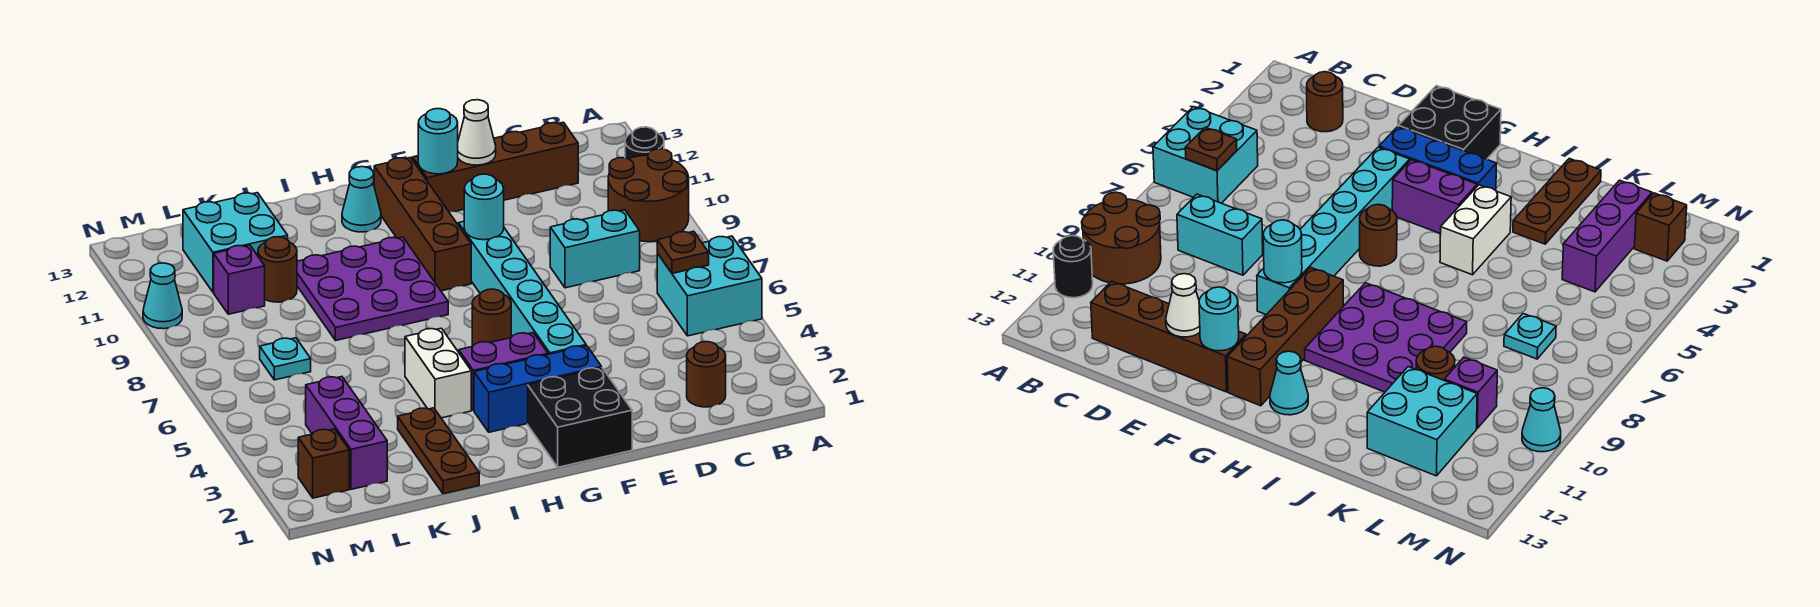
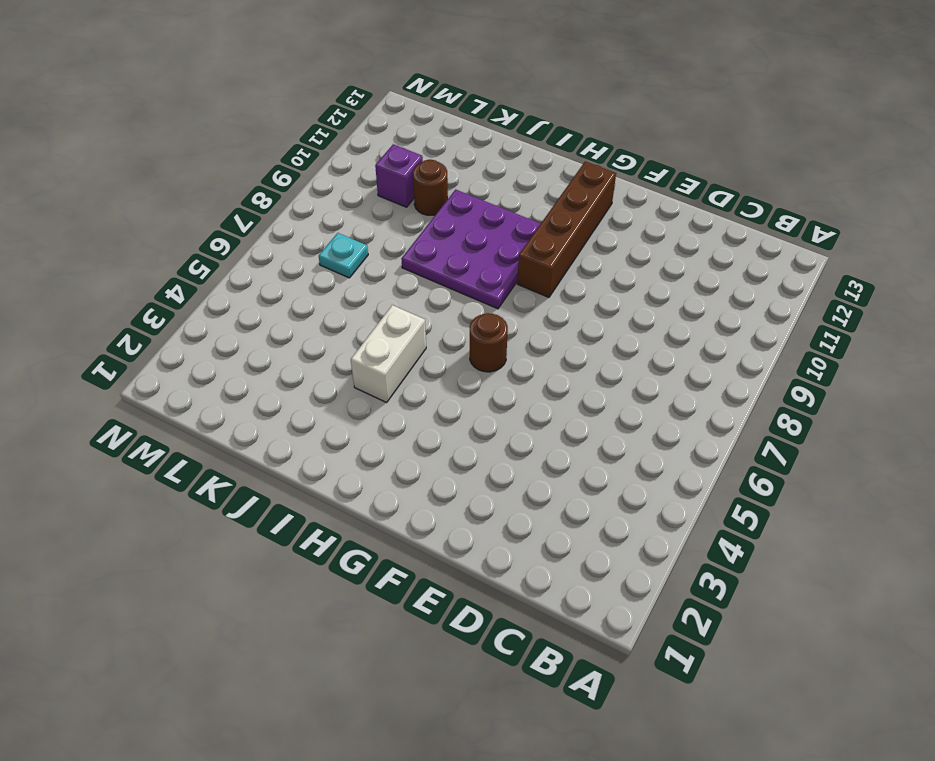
none -> cyan brick A5:B6 level 1
none -> brown round brick A9:B10 level 1
none -> black round brick A11 level 1

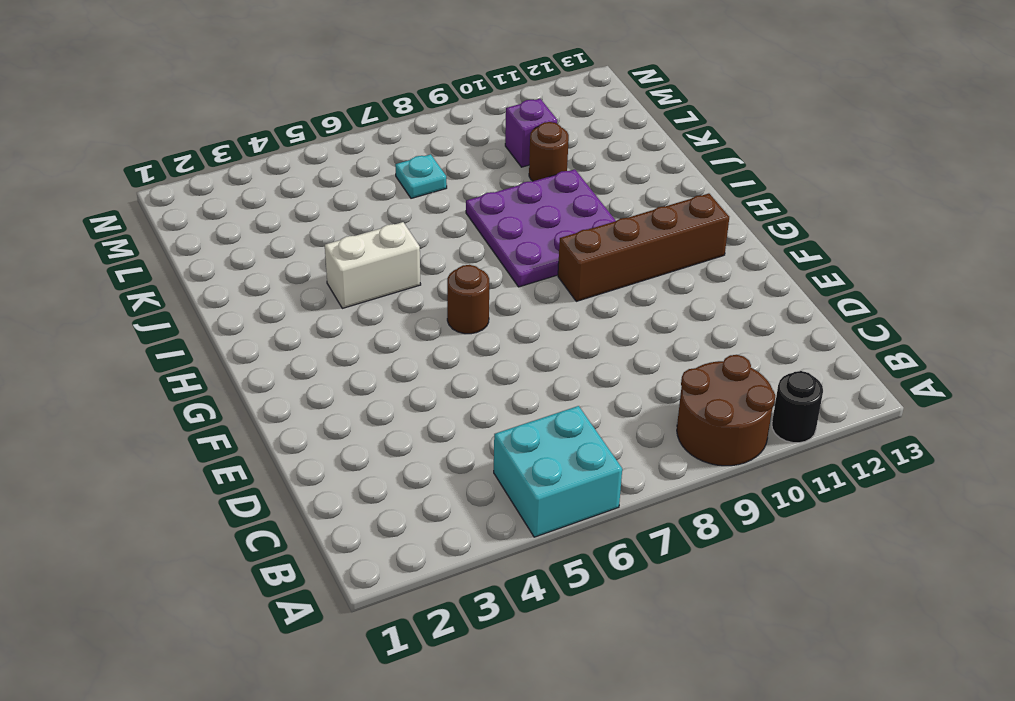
none -> brown round brick C2 level 1
none -> cyan brick C8:D8 level 1
none -> brown brick C12:F12 level 1

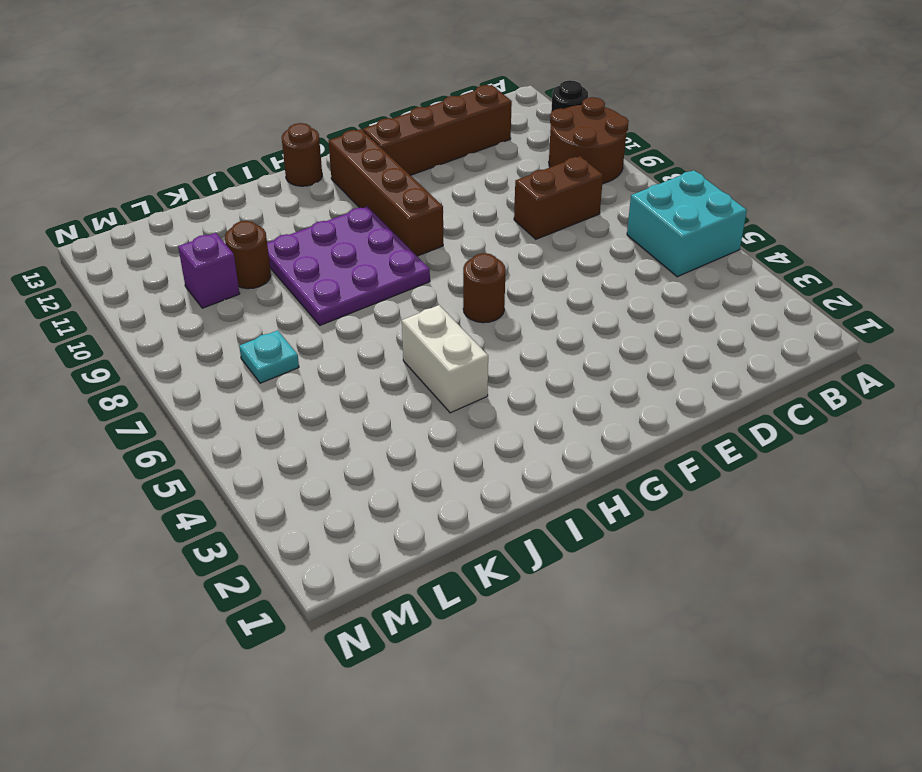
brown brick C8:D8 level 1 -> cyan brick C8:D8 level 1
brown round brick H13 level 1 -> brown round brick C2 level 1
none -> black brick F1:G2 level 1
none -> blue brick F3:H3 level 1
none -> cyan brick F4:F9 level 1

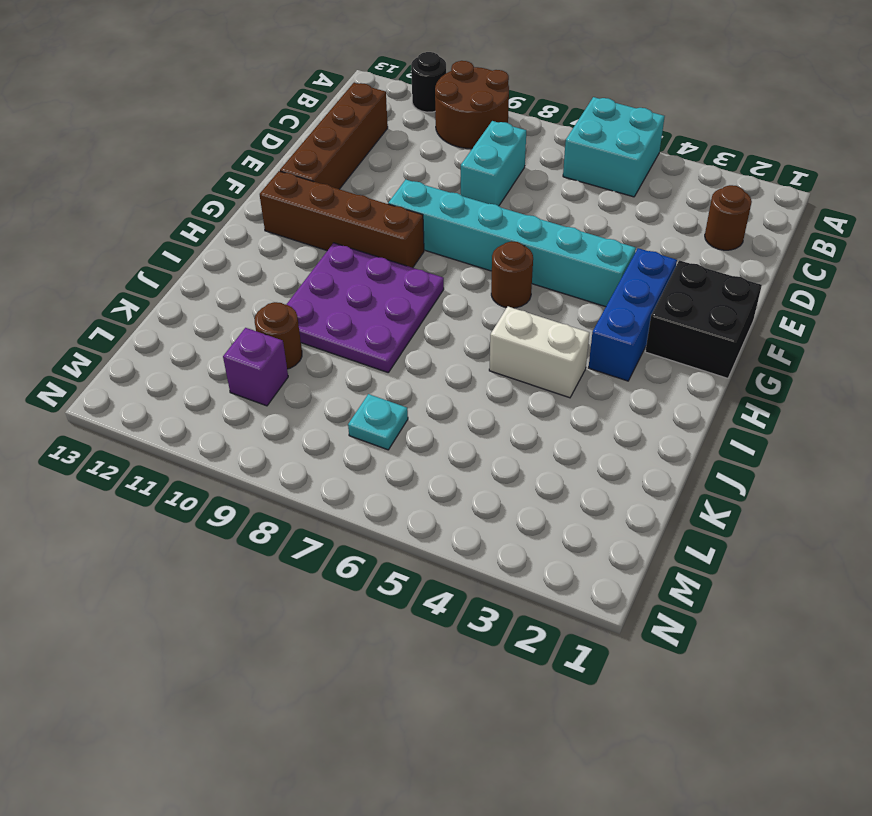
none -> purple brick G4:H4 level 1
none -> cyan cone H12 level 1
none -> brown plate J1:J3 level 1

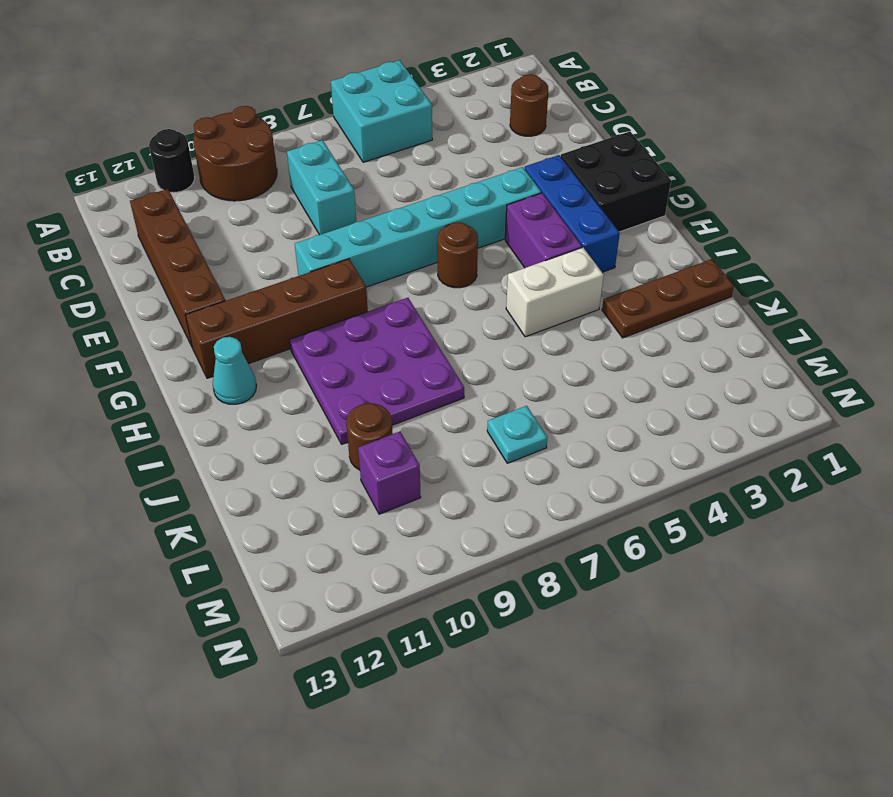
none -> cyan brick K11:L12 level 1
none -> purple brick L2:L4 level 1
none -> brown brick M2 level 1

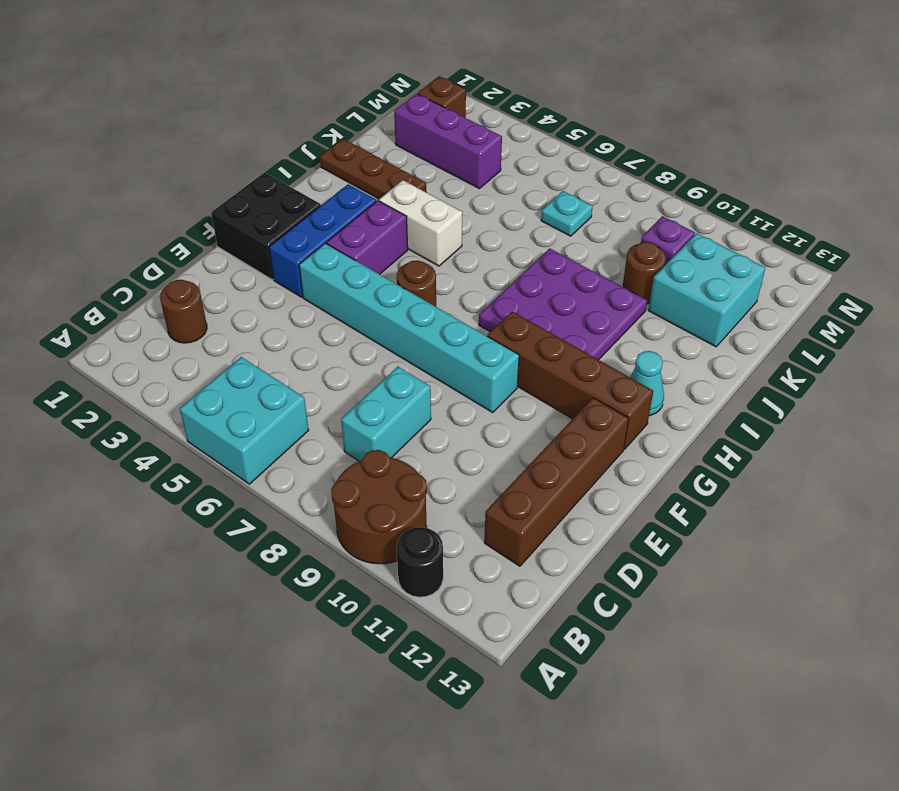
none -> cyan cone N10 level 1
none -> brown plate B6 level 2
none -> white cone E12 level 2

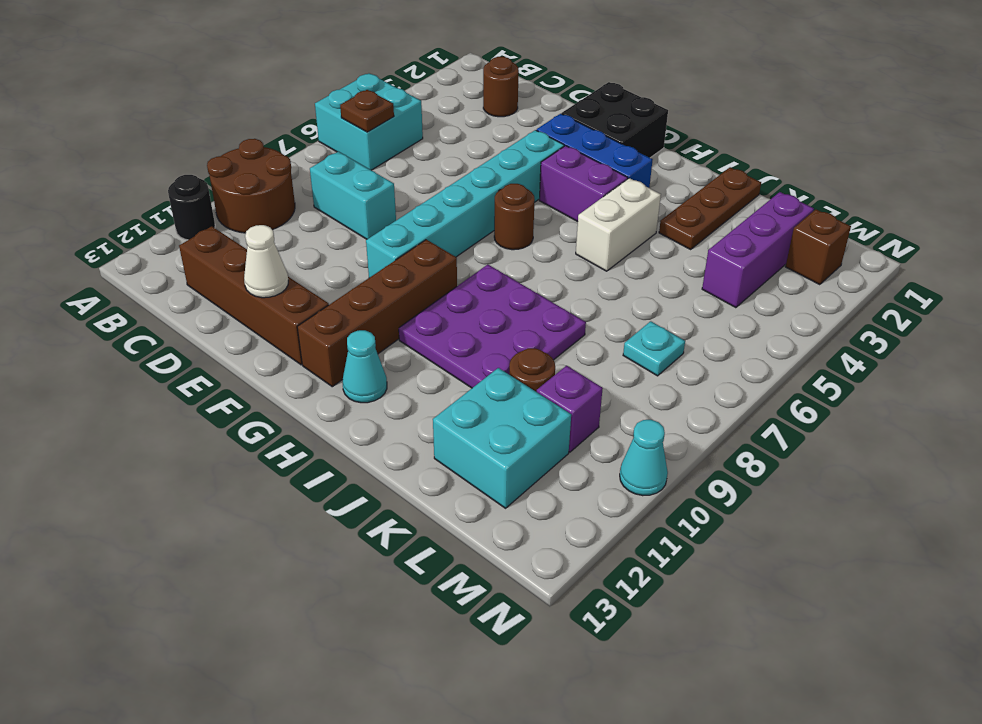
none -> cyan round brick F9 level 2
none -> cyan round brick F12 level 2

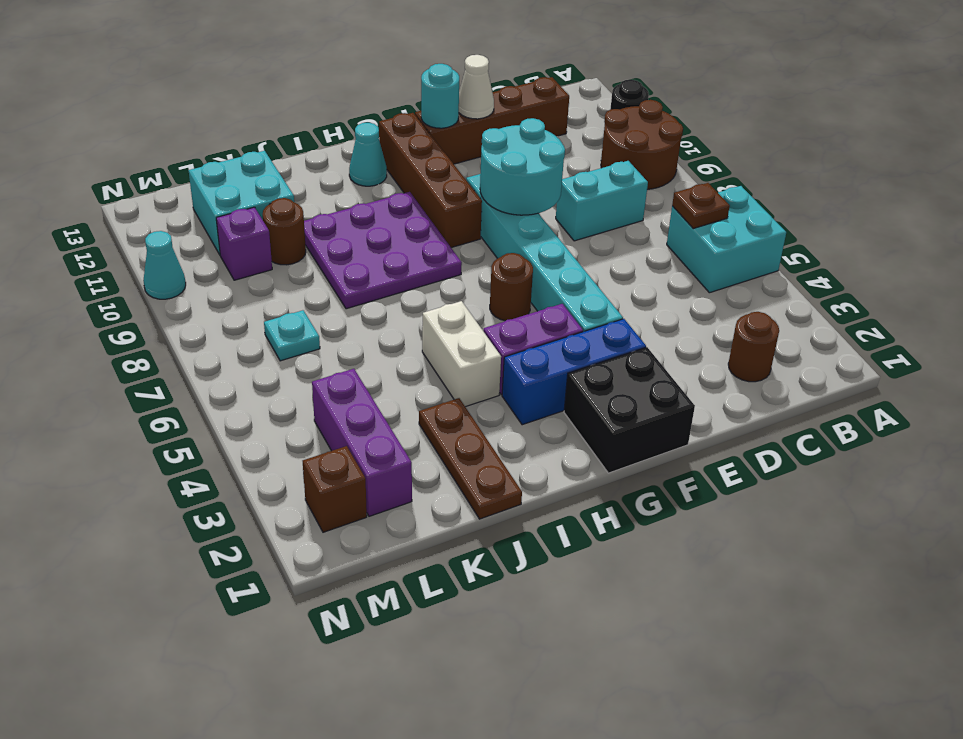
cyan round brick E8:F9 level 2 -> cyan round brick F9 level 2

